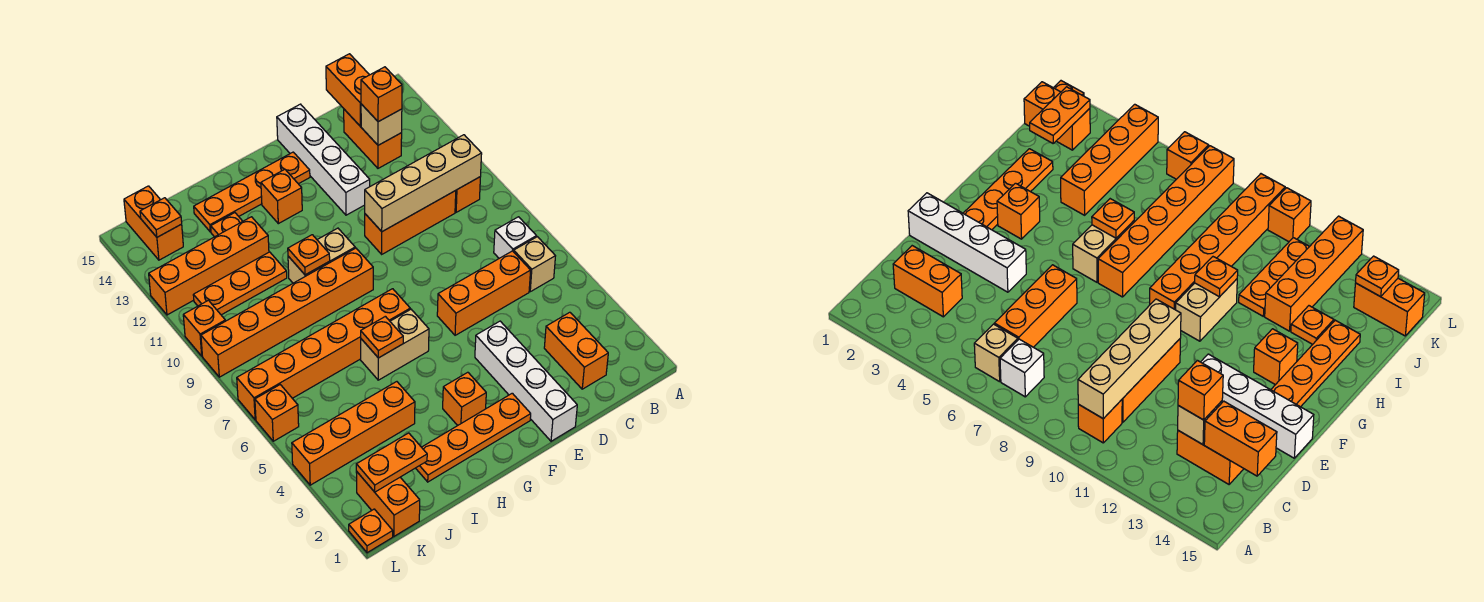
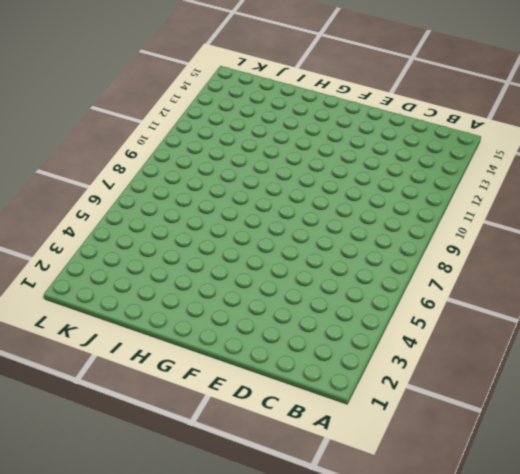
none -> tan brick B6 level 1
none -> white brick B7 level 1
none -> orange brick B10 level 1
none -> orange brick C2:C3 level 1

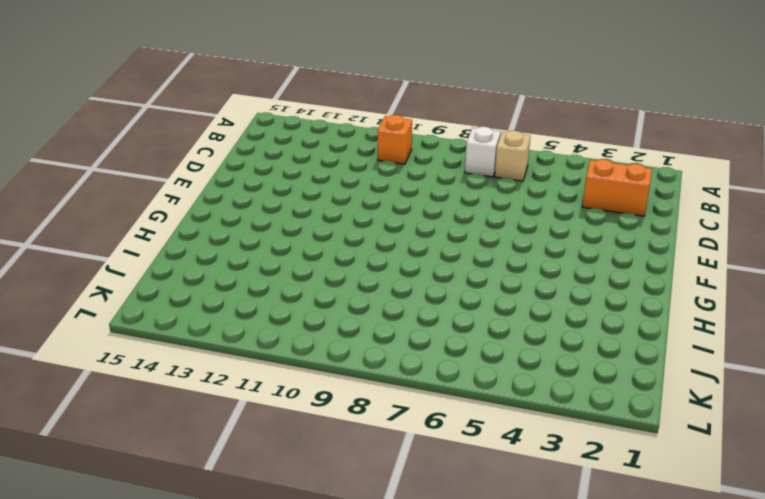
none -> orange brick C6:E6 level 1
none -> orange brick C10:E10 level 1
none -> orange brick C13:C14 level 1
none -> white brick E1:E4 level 1

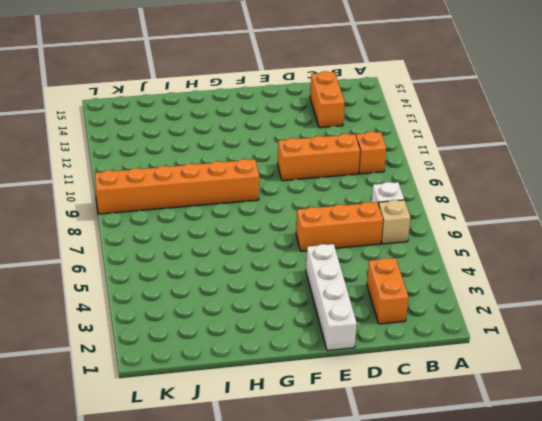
none -> white brick E12:E15 level 1
none -> orange plate F2:I2 level 1
none -> orange plate F14:I14 level 1
none -> orange brick G3 level 1

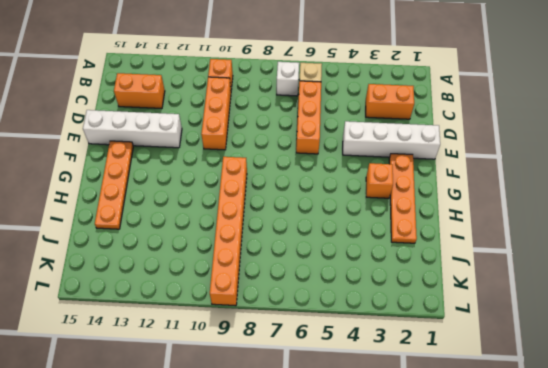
none -> tan brick G6:H6 level 1
none -> orange brick G7:L7 level 1
none -> tan brick G10:H10 level 1
none -> orange brick G13 level 1

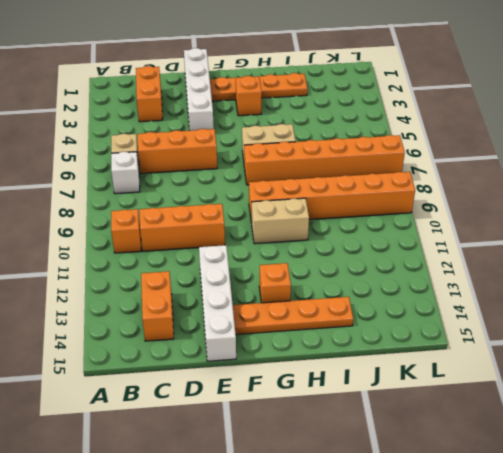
none -> orange brick I4:L4 level 1
none -> orange plate I11:K11 level 1
none -> orange brick I12:L12 level 1
none -> orange plate I13 level 1

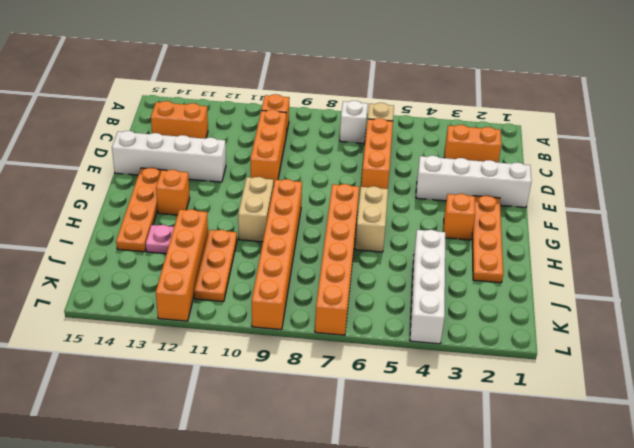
white brick I4:L4 level 1 -> orange brick I4:L4 level 1
pink plate I13 level 1 -> orange plate I13 level 1
none -> orange brick K1:K2 level 1
none -> orange brick K14:K15 level 1
none -> orange plate L1 level 1
none -> orange brick L6 level 1

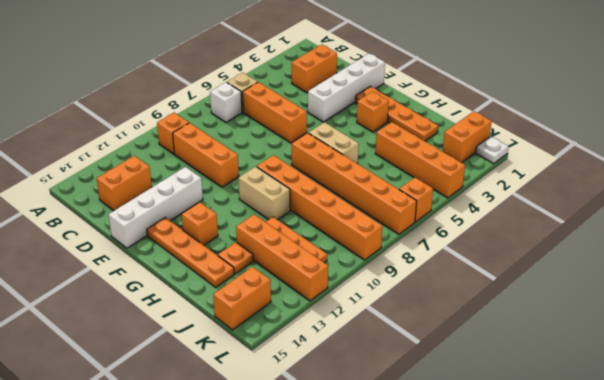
white plate L1 level 1 -> orange plate L1 level 1
none -> orange brick L10 level 1
none -> tan brick B10:E10 level 2
none -> tan brick C13 level 2
none -> orange brick C14:C15 level 2

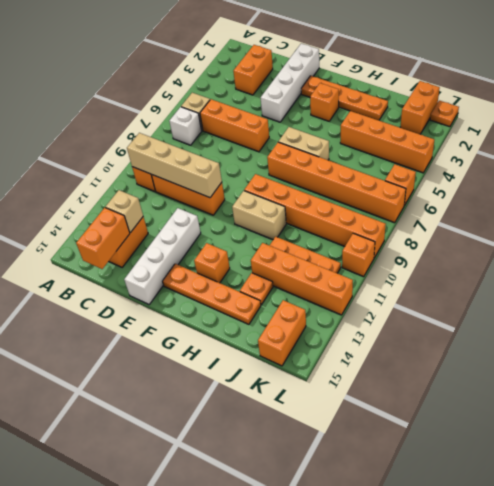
none -> orange plate H6 level 2
none -> orange plate H10 level 2
none -> orange plate J2:K2 level 2
none -> orange plate K14 level 2

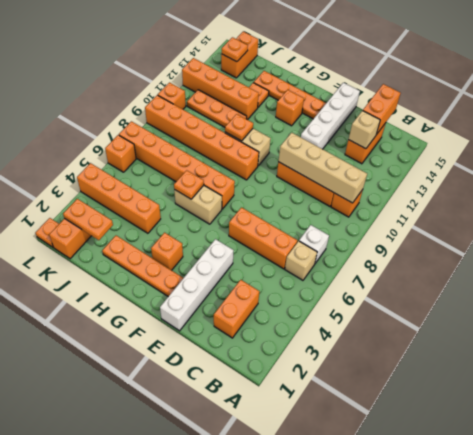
none -> orange brick C13 level 3

